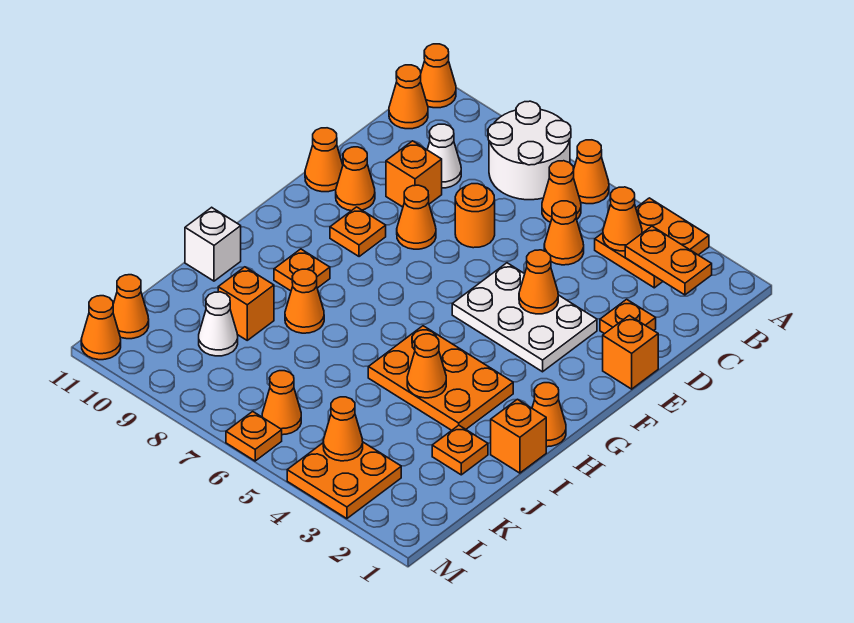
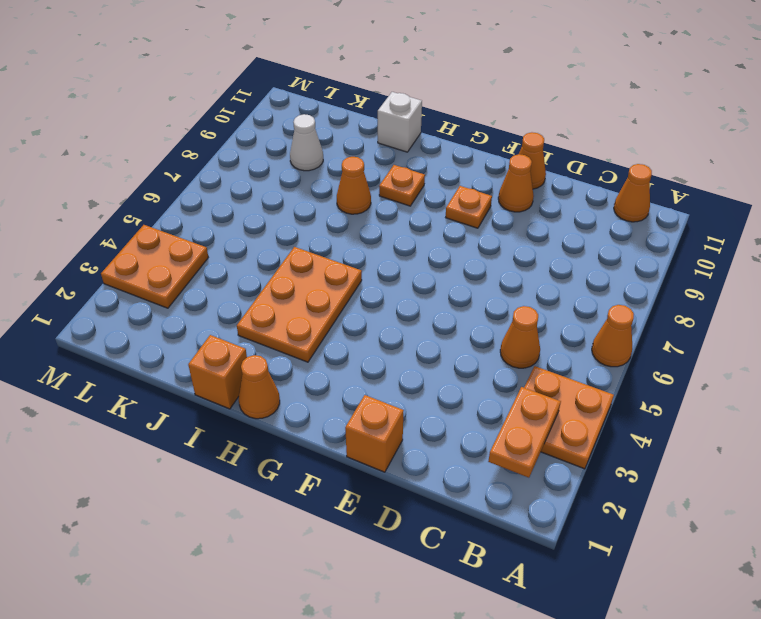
none -> white round brick A7:B8 level 1
none -> orange cone A11 level 1
none -> orange cone B6 level 1
none -> white cone C9 level 1

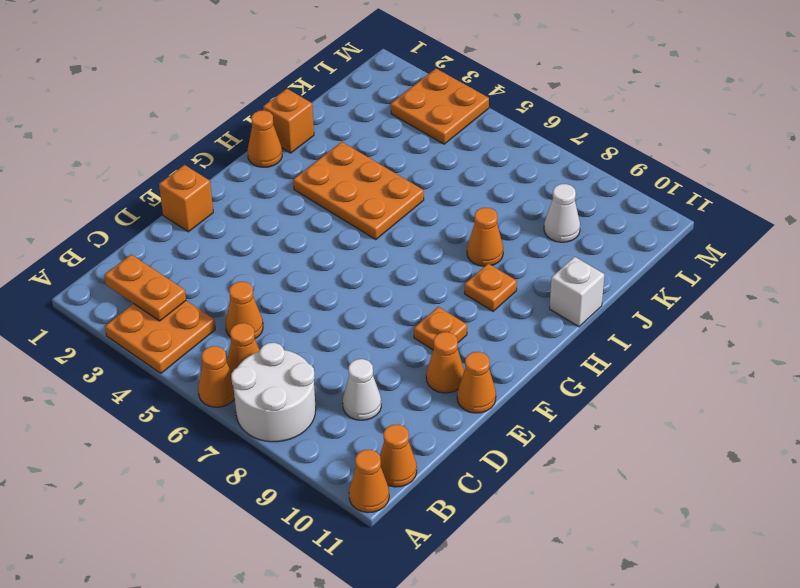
none -> orange plate D2 level 1
none -> orange round brick D7 level 1
none -> orange brick D9 level 1
none -> white plate E3:F5 level 1

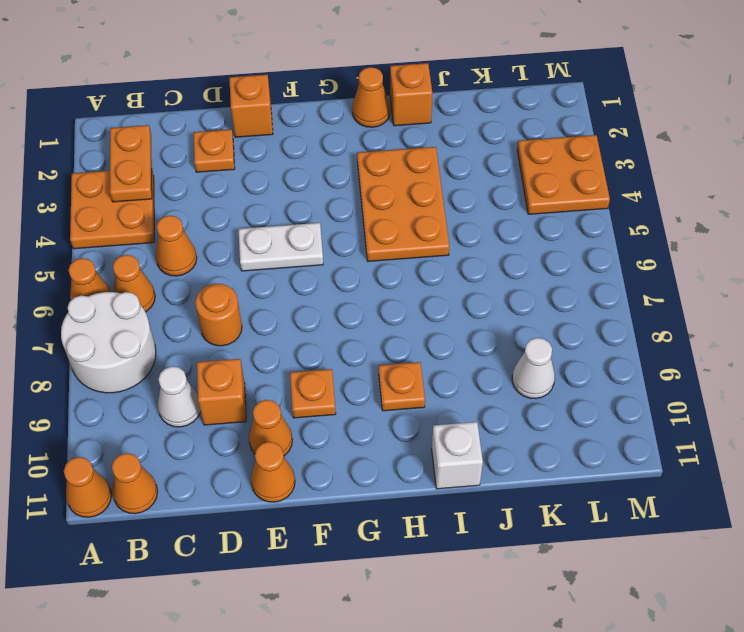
white plate E5:F5 level 1 -> white plate E3:F5 level 1
none -> orange cone E8 level 1
none -> orange cone I8 level 1
none -> orange plate J2 level 1
none -> orange brick J9 level 1

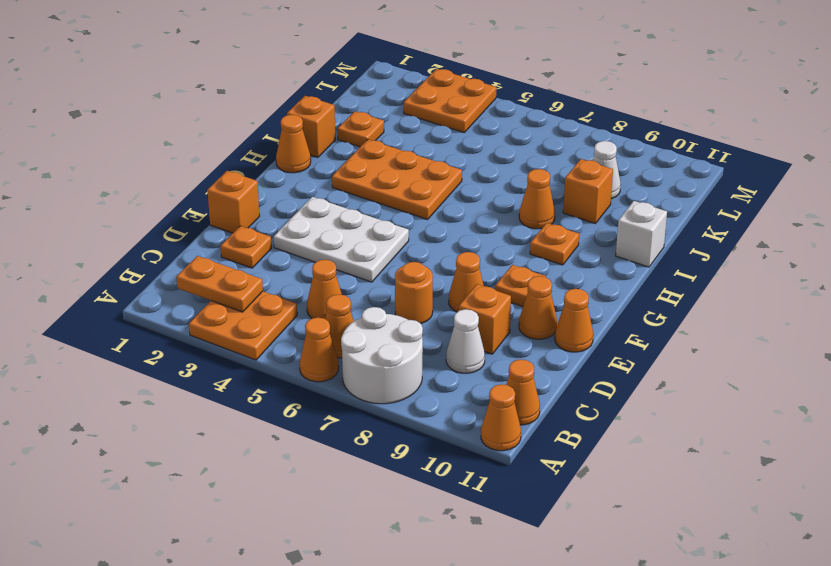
none -> orange cone L6 level 1
none -> orange cone L11 level 1
none -> orange plate M6 level 1
none -> orange cone M11 level 1

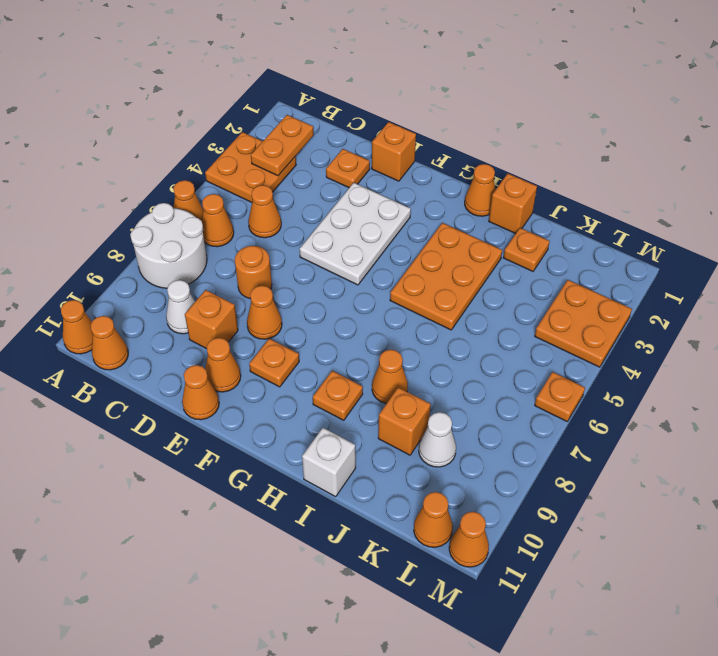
none -> orange cone L6 level 1
none -> orange cone B4 level 2
none -> orange cone E4 level 2
none -> orange cone I4 level 2

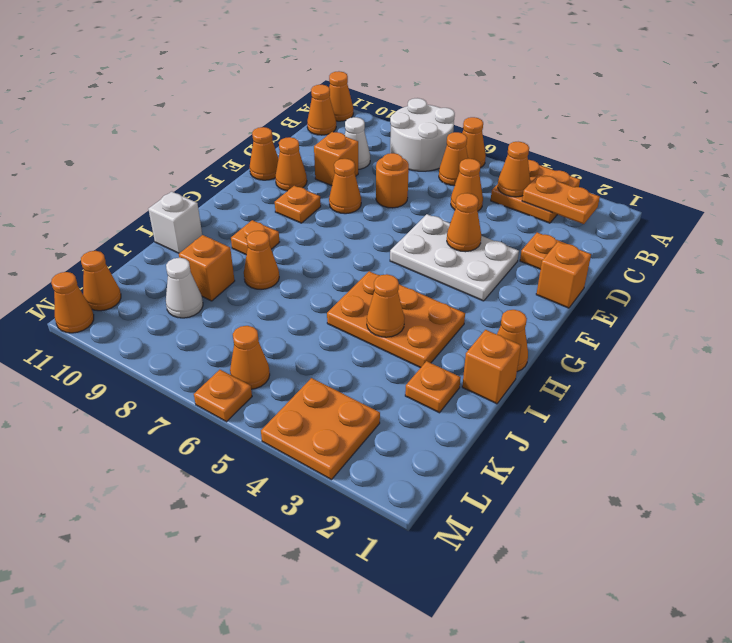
none -> orange cone L4 level 2

